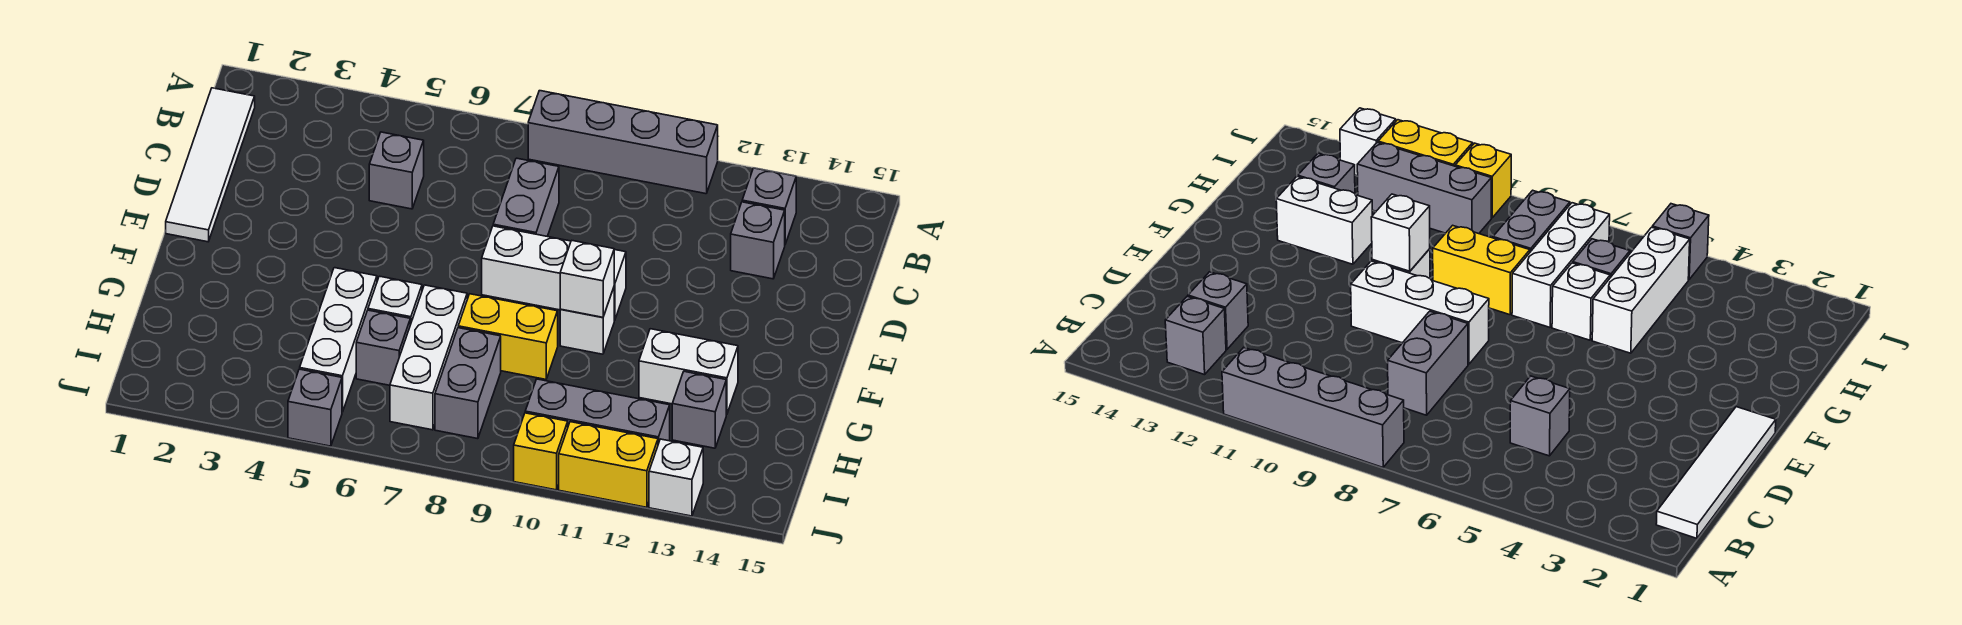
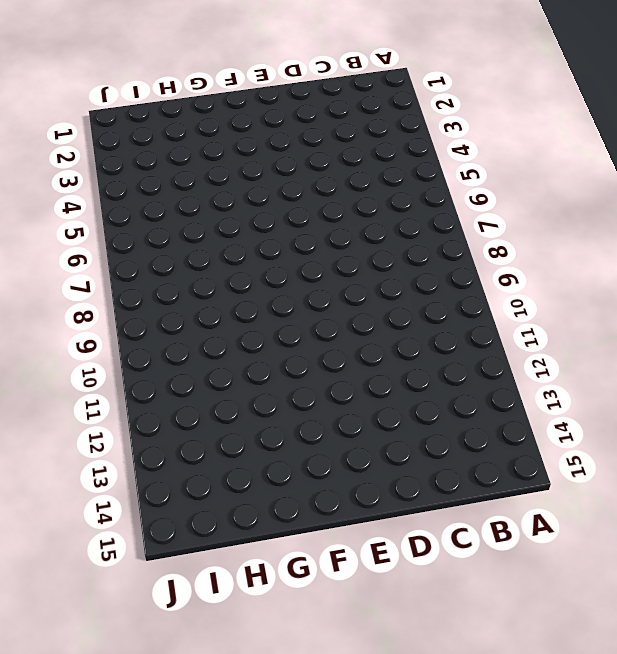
none -> grey brick A8:A11 level 1
none -> white tile B1:E1 level 1
none -> grey brick B13 level 1

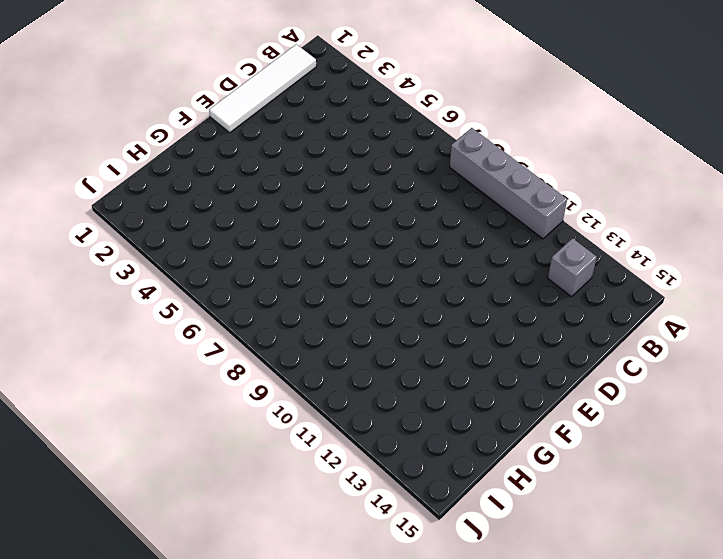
none -> grey brick C5 level 1
none -> grey brick C8:D8 level 1
none -> grey brick C13 level 1

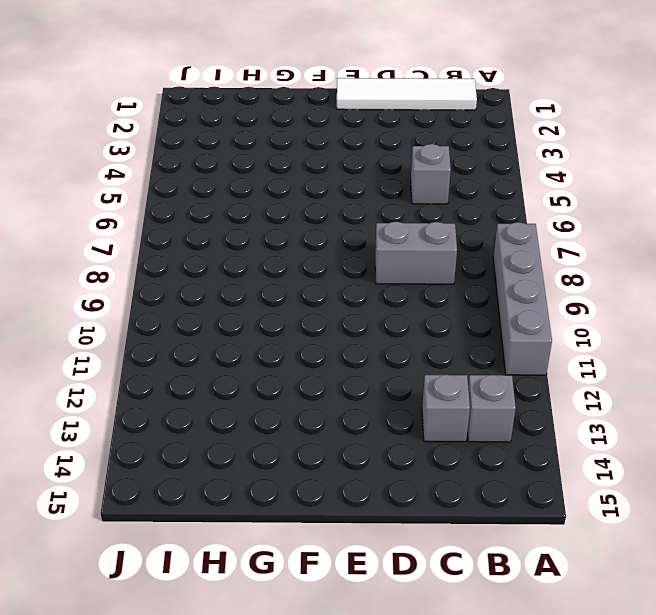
none -> white brick E8:E10 level 1
none -> white brick F10 level 1
none -> white brick G5:I5 level 1

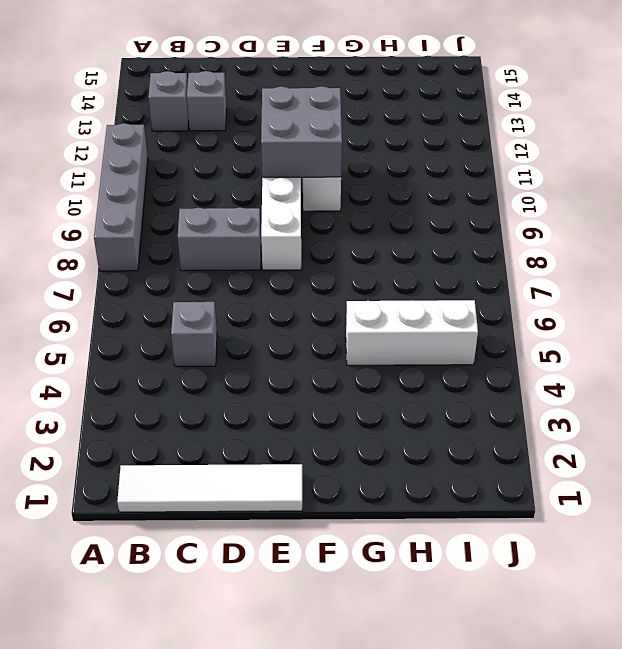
grey brick E10:F11 level 2 -> white brick F10 level 2
none -> white brick G6 level 1
none -> white brick G7:I7 level 1
none -> yellow brick G8:G9 level 1

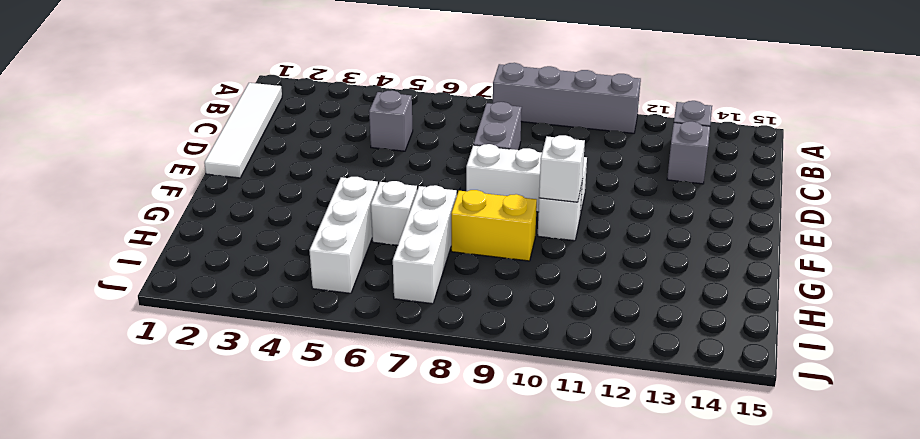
none -> white brick G12:G13 level 1
none -> grey brick H6 level 1
none -> grey brick H8:I8 level 1

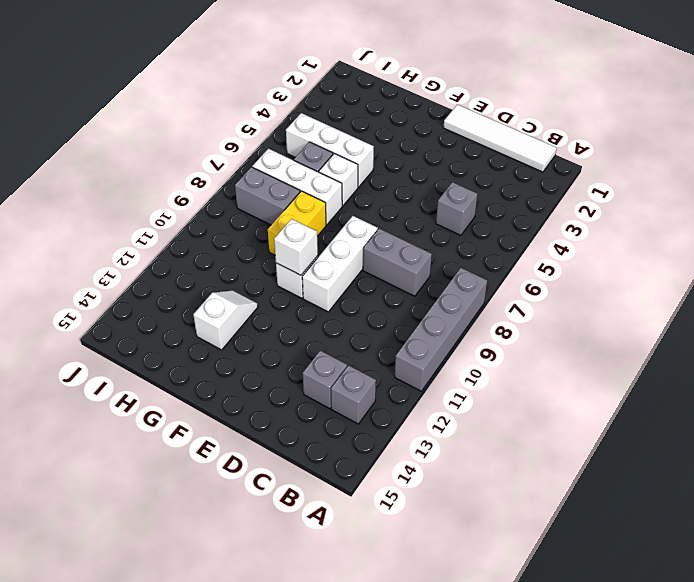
white slope G12:G13 level 1 top 13 -> white brick G12:G13 level 1
none -> grey brick H13 level 1
none -> grey brick I10:I12 level 1
none -> grey brick J5 level 1

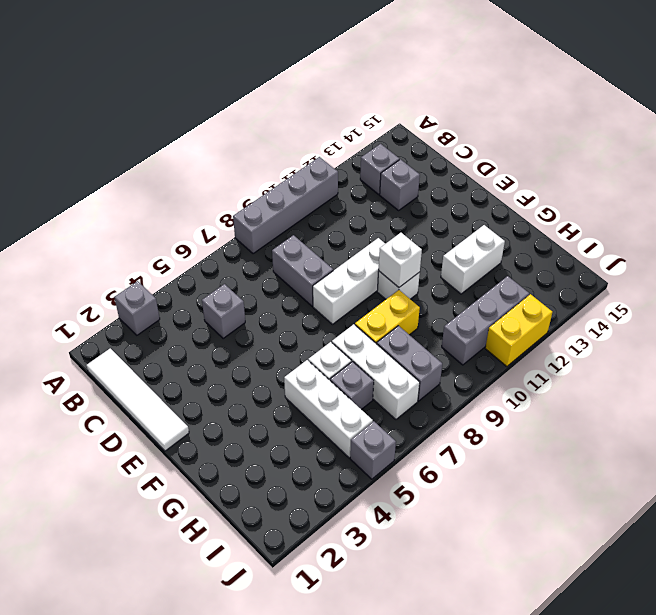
grey brick A3 level 1 -> grey brick H13 level 1
none -> yellow brick J10 level 1
none -> white brick J13 level 1

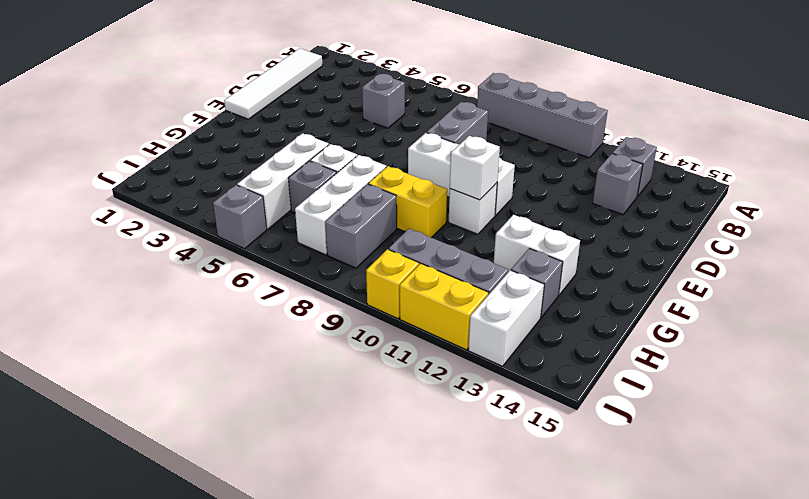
white brick I13:J13 level 1 -> white brick J13 level 1

